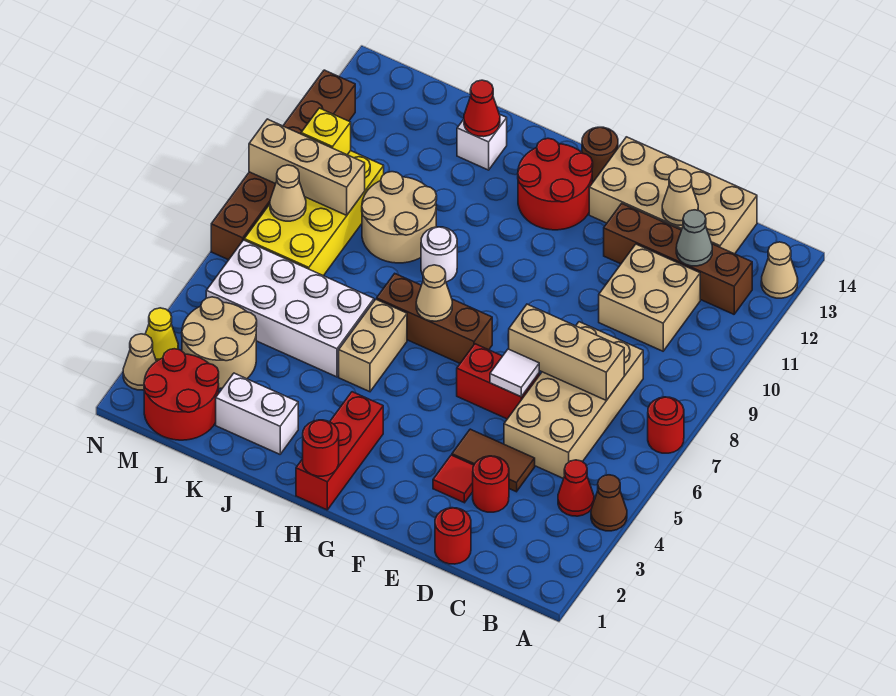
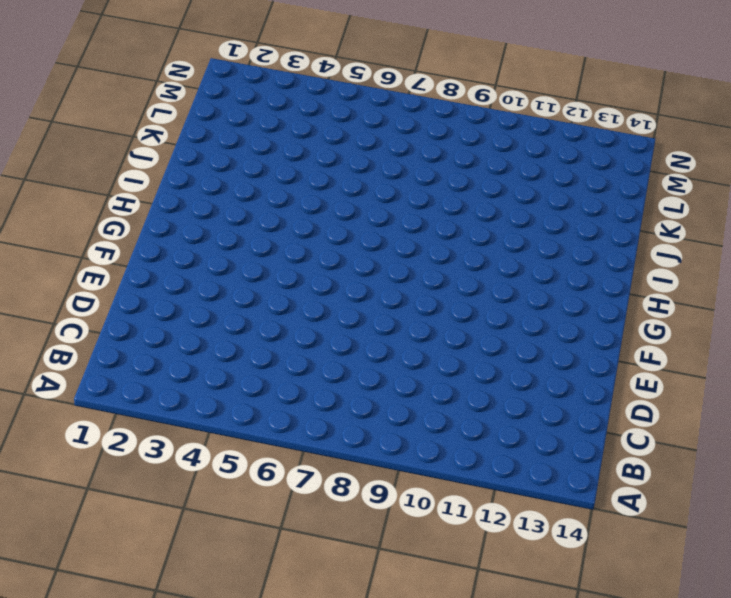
none -> brown cone A4 level 1
none -> red round brick A7 level 1
none -> tan cone A13 level 1
none -> red cone B4 level 1

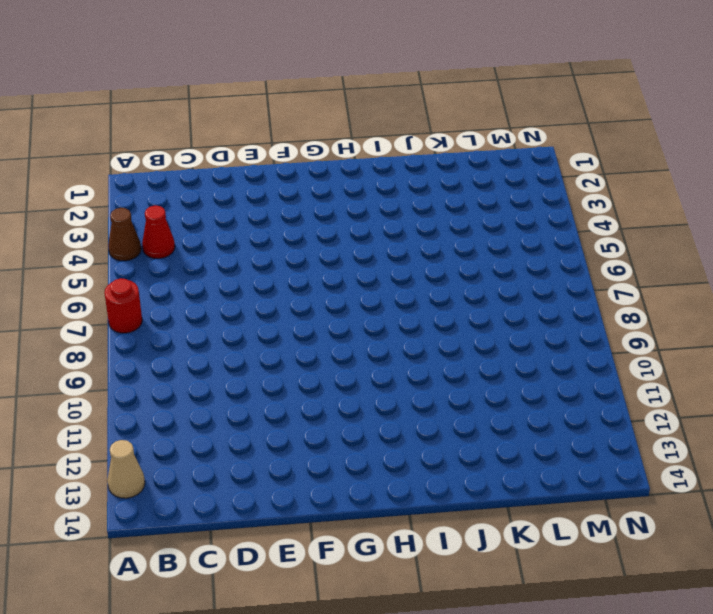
none -> brown brick B12:E12 level 1
none -> tan brick C5:D8 level 1
none -> tan brick C10:D11 level 1
none -> tan brick C13:F14 level 1

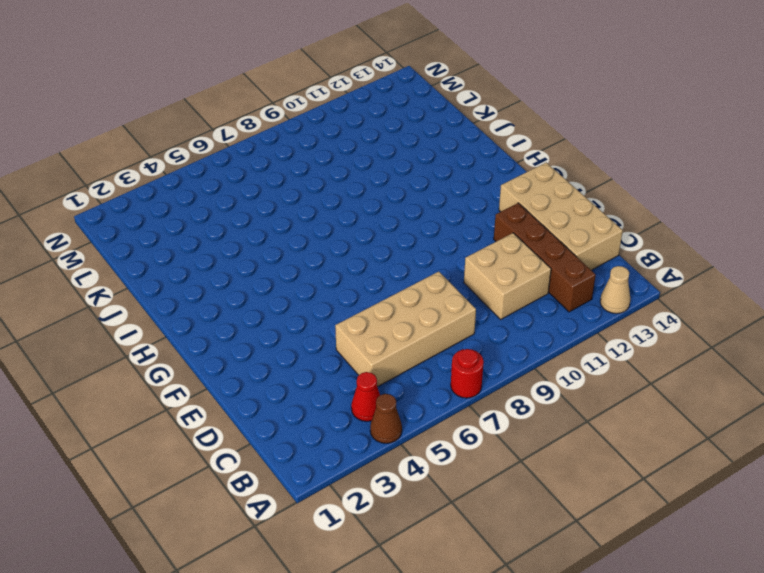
none -> red round brick D1 level 1
none -> red round brick D3 level 1
none -> brown tile D4:E4 level 1
none -> red tile E3 level 1

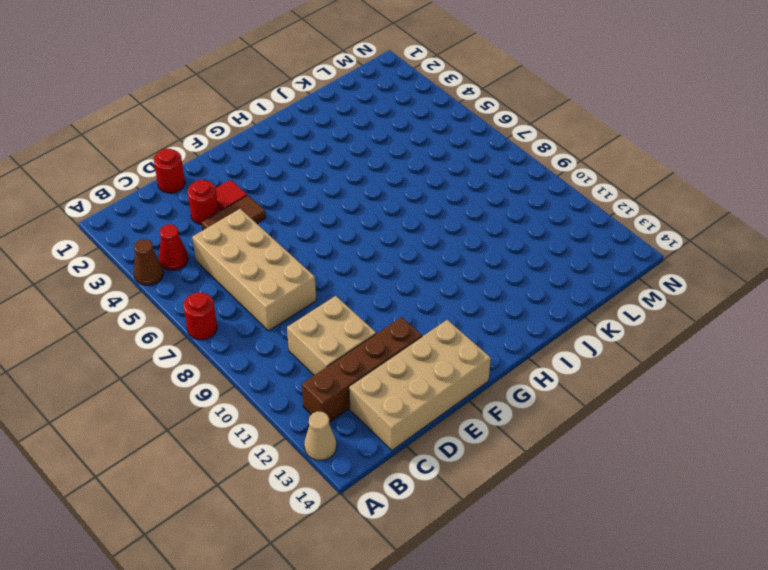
none -> red brick E6:F6 level 1
none -> brown brick G7:I7 level 1
none -> red round brick G12:H13 level 1
none -> brown round brick G14 level 1

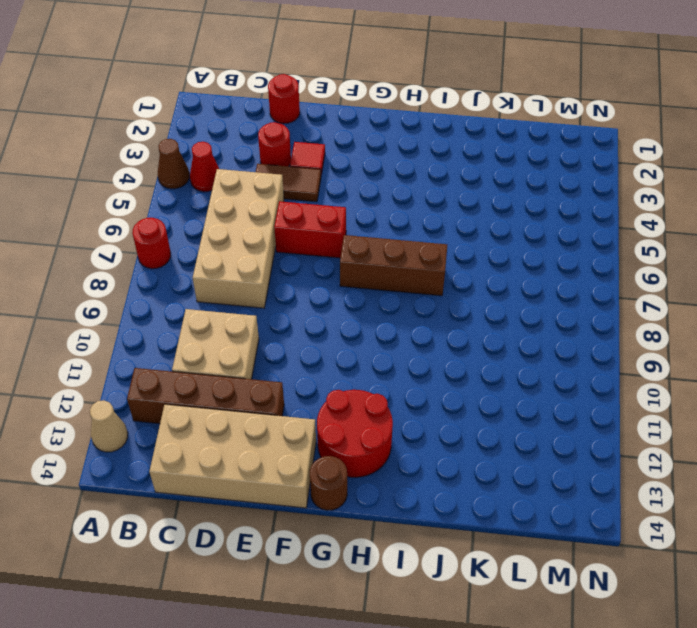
none -> red brick H1:H3 level 1
none -> tan brick I5:I6 level 1
none -> white round brick I9 level 1
none -> white brick J2:K2 level 1

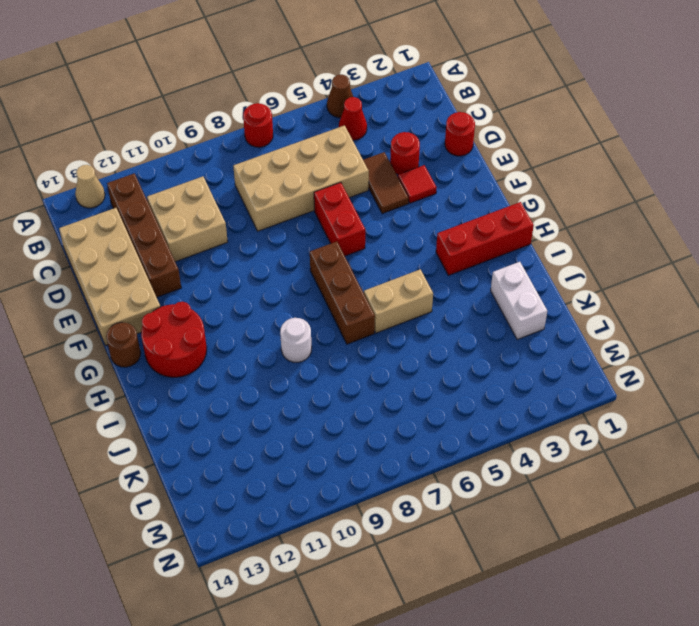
none -> white brick J5:M6 level 1
none -> tan round brick J9:K10 level 1
none -> white brick J13 level 1
none -> red round brick L1:M2 level 1

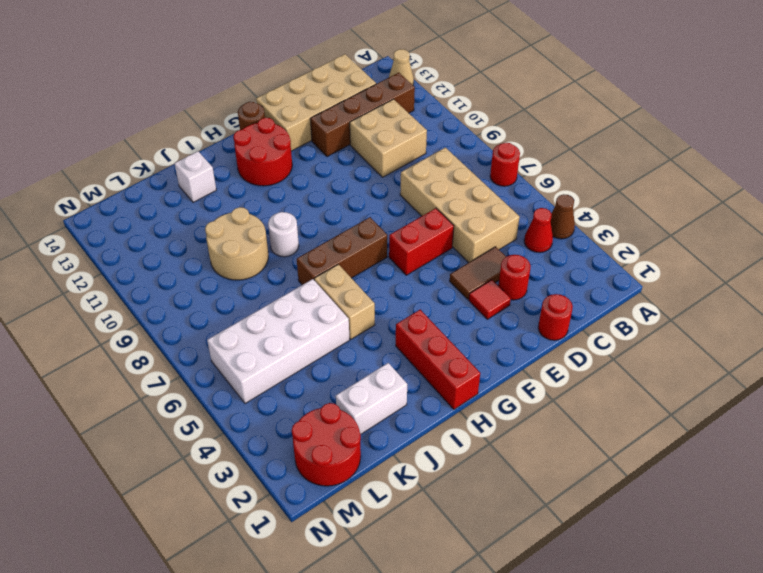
none -> tan round brick L3:M4 level 1
none -> yellow brick L7:M10 level 1
none -> tan cone N2 level 1
none -> yellow cone N3 level 1

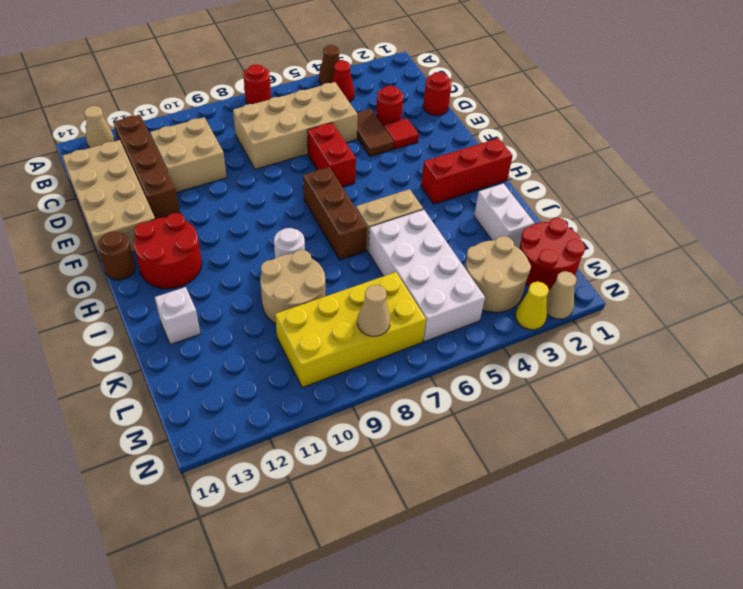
none -> brown brick N7:N12 level 1
none -> tan brick C7:E7 level 2
none -> grey cone C12 level 2
none -> tan cone D13 level 2

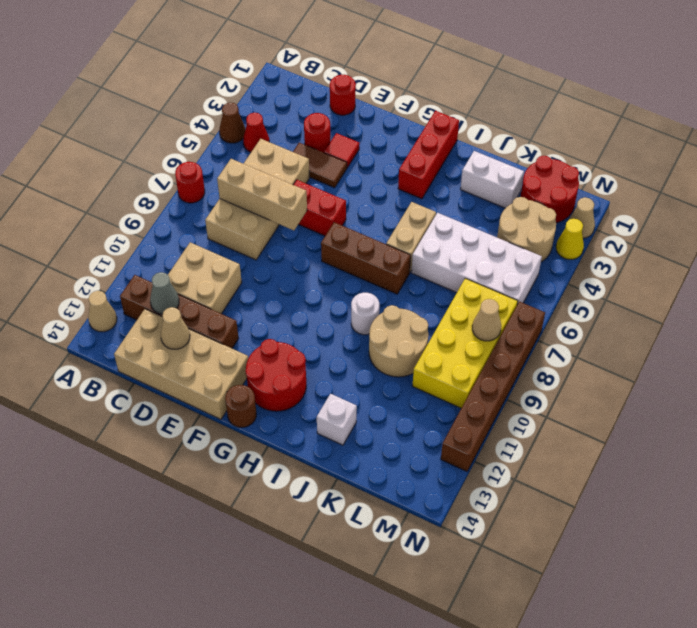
none -> white tile E6 level 2
none -> red round brick H1 level 2
none -> tan cone H7 level 2
none -> red cone J13 level 2

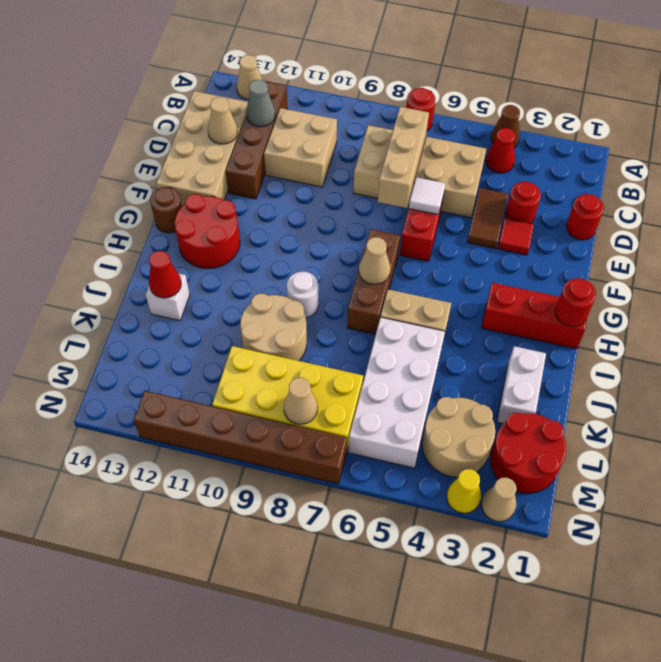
none -> tan brick L9:N9 level 2
none -> yellow brick M10 level 2

